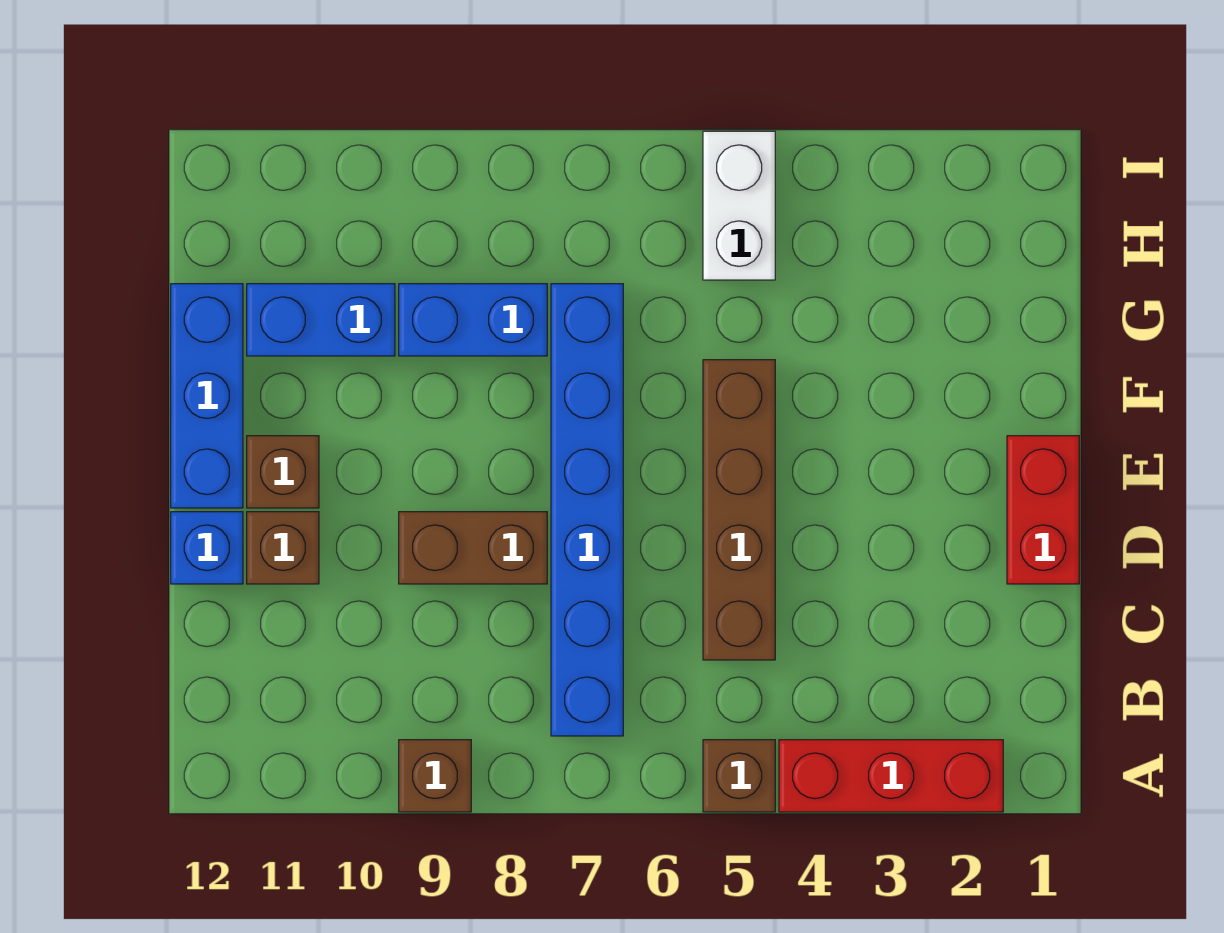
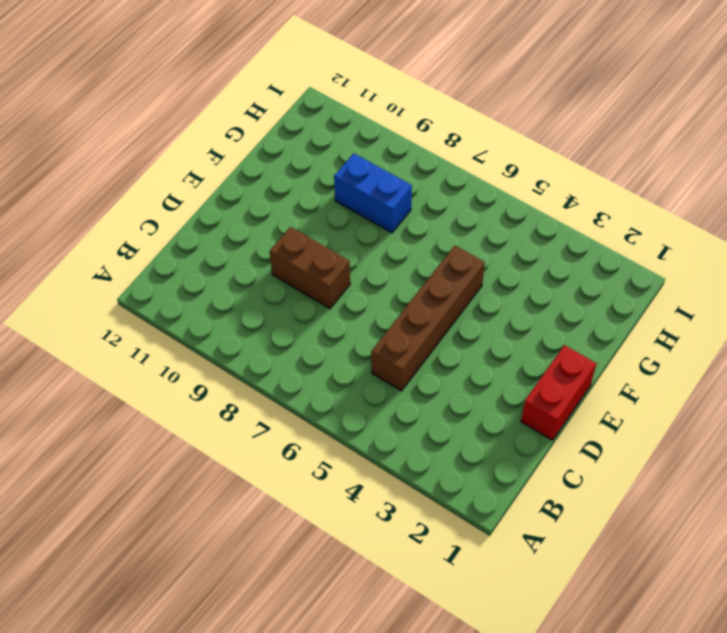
none -> red brick A2:A4 level 1
none -> brown brick A5 level 1
none -> brown brick A9 level 1

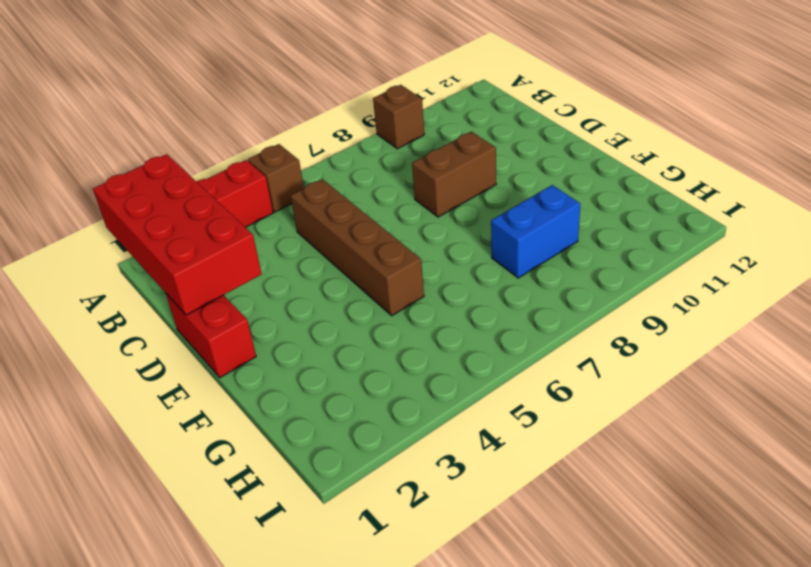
red brick A1:D2 level 2 -> none
none -> blue brick B7:G7 level 1
none -> brown brick D11 level 1
none -> blue brick D12 level 1

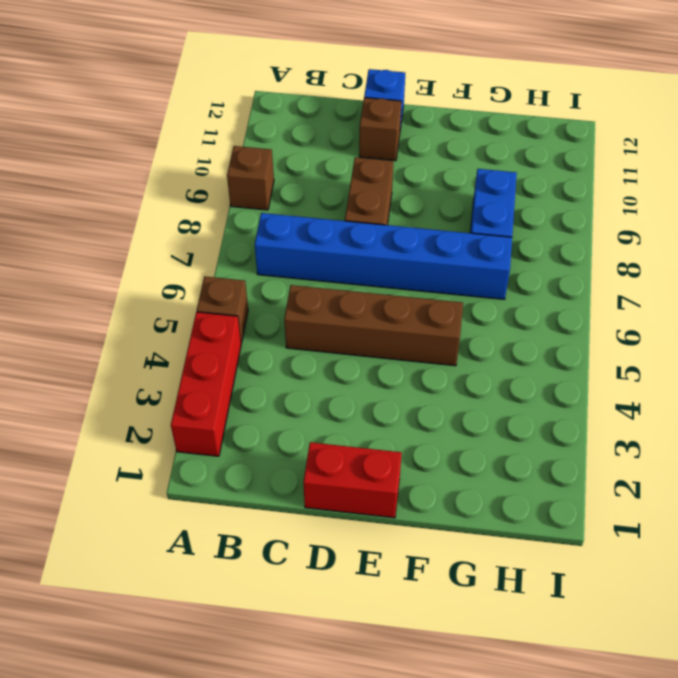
none -> brown brick E11 level 1
none -> blue brick E12:G12 level 1
none -> blue brick G10:G11 level 1

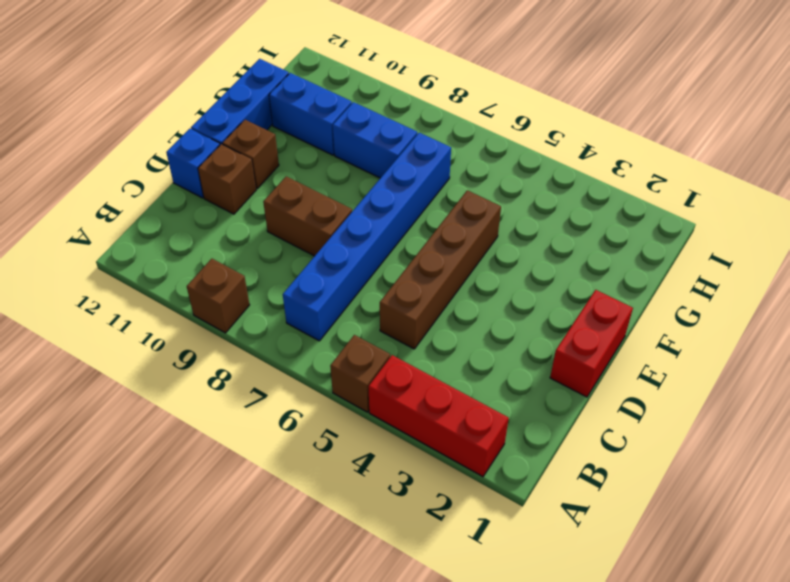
none -> white brick H5:I5 level 1

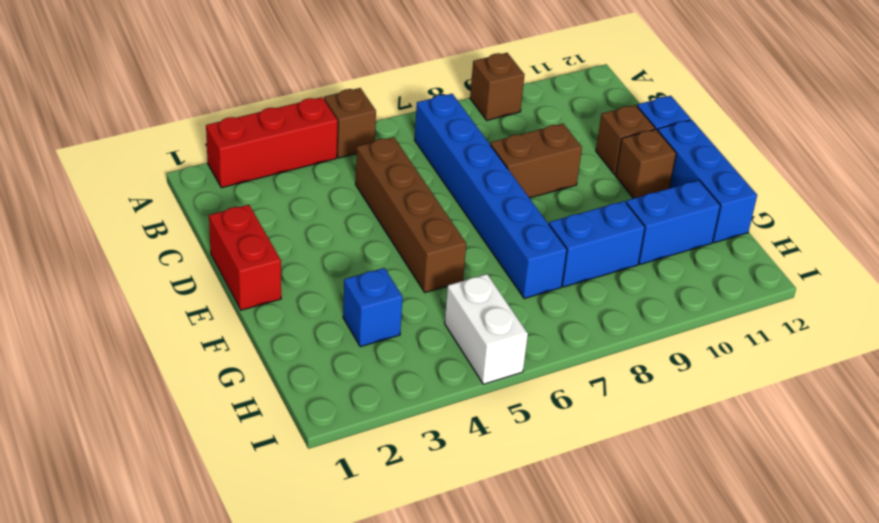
blue brick G3 level 1 -> none

